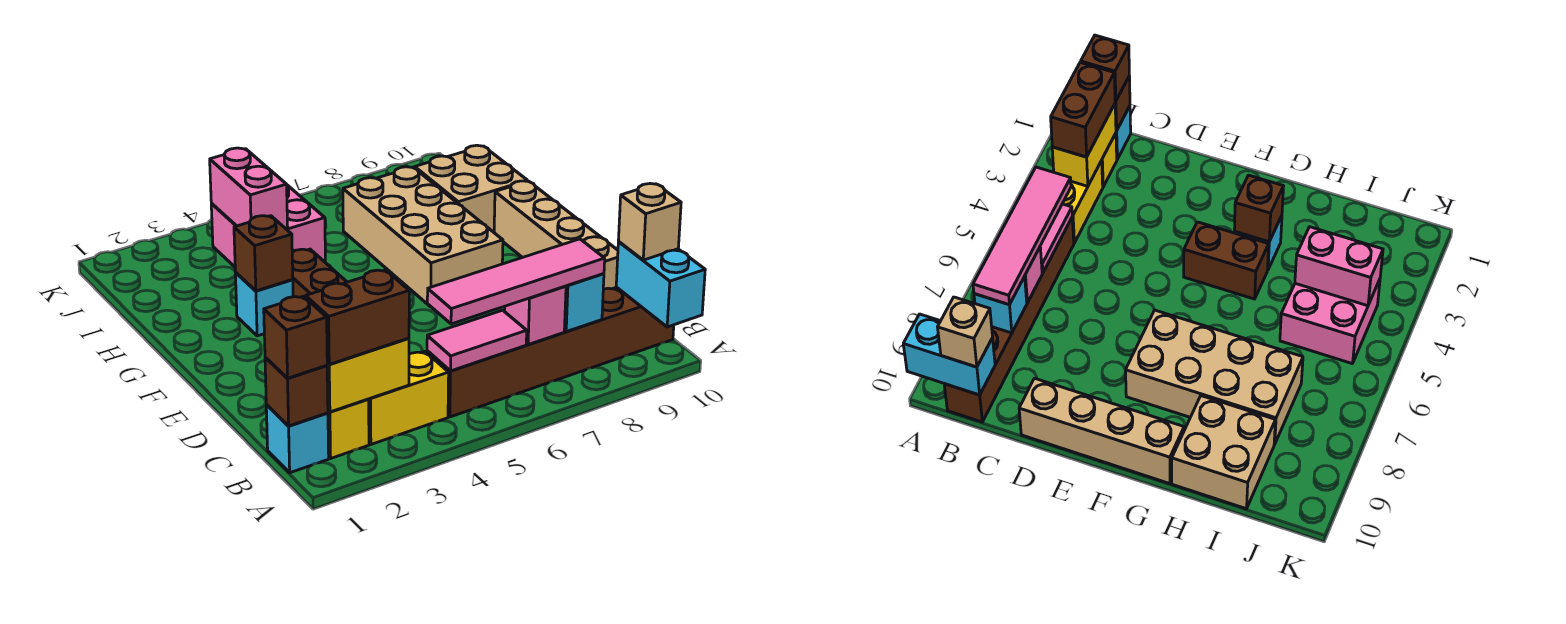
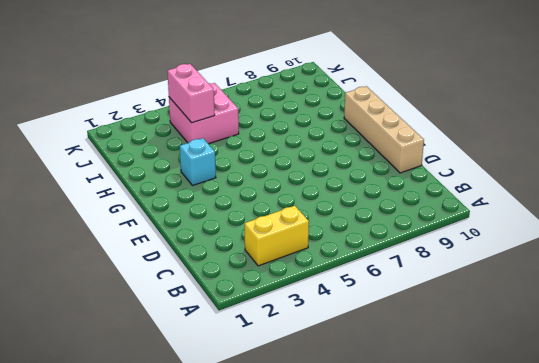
none -> cyan brick B1 level 1
none -> yellow brick B2 level 1
none -> brown brick B5:B10 level 1

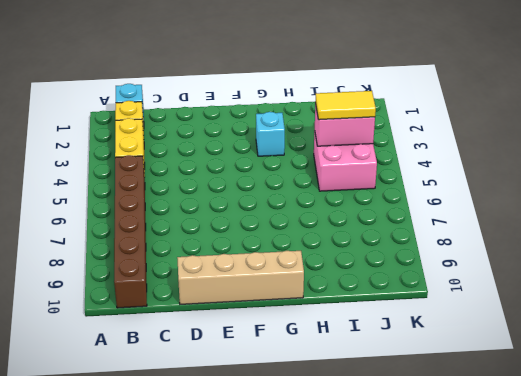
yellow tile I4:J4 level 3 -> none
none -> brown brick F4:G4 level 1
none -> tan brick F7:I8 level 1
none -> tan brick H9:I10 level 1

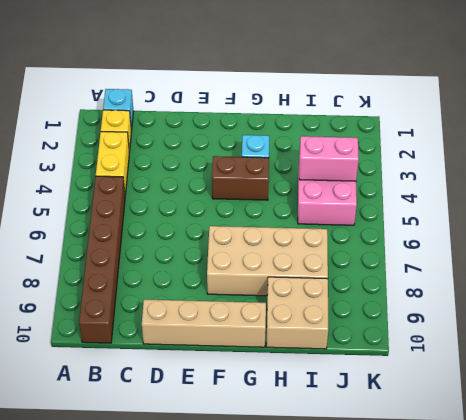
none -> cyan brick A10:B10 level 2
none -> brown brick B1 level 2
none -> yellow brick B2:B3 level 2

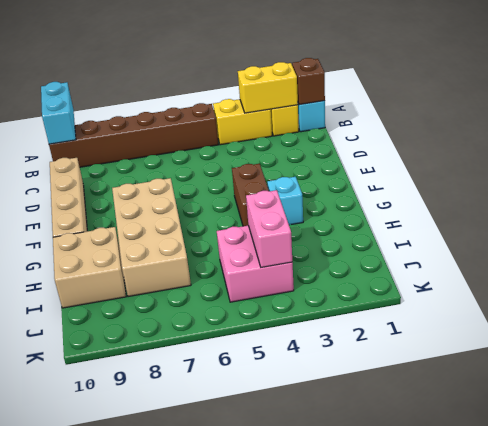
none -> pink tile B5:B6 level 2
none -> pink brick B7 level 2
none -> cyan brick B8 level 2

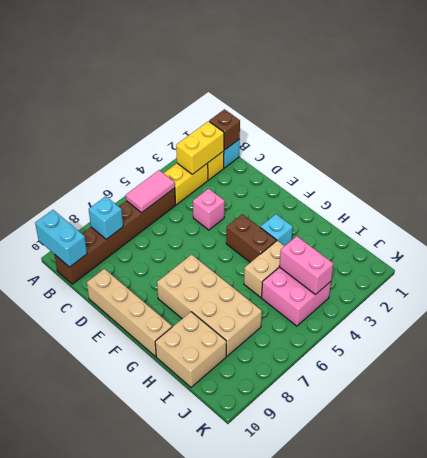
pink brick D4 level 1 -> pink brick B7 level 2
tan brick H4:H5 level 1 -> none
none -> brown brick G3 level 2
none -> brown brick B1 level 3
none -> brown brick B2:B3 level 3

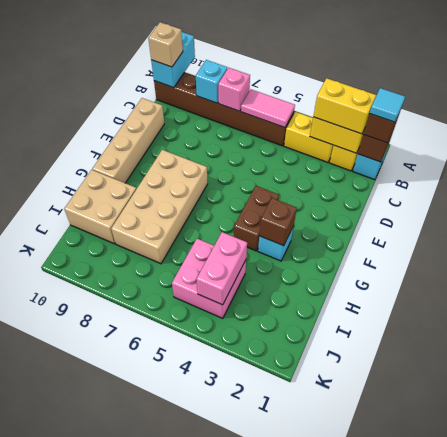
cyan tile B1 level 4 -> none
yellow brick B2:B3 level 3 -> brown brick B2:B3 level 3
none -> pink tile B5:B8 level 3

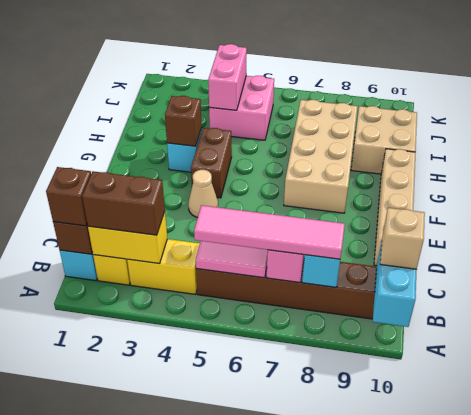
tan cone E4 level 1 -> none

